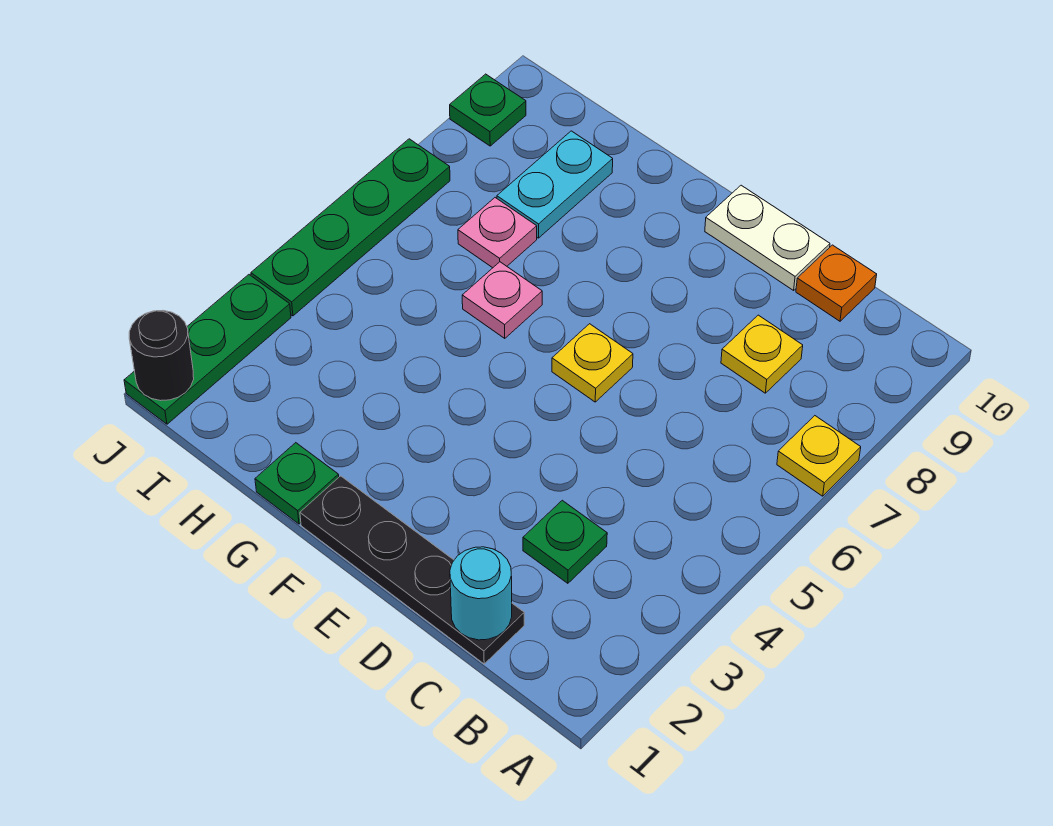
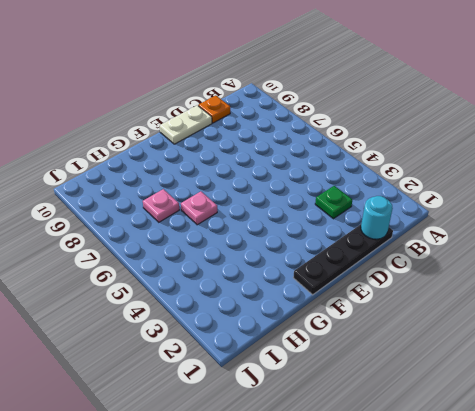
none -> yellow plate A7 level 1
none -> yellow plate C8 level 1
none -> yellow plate E6 level 1

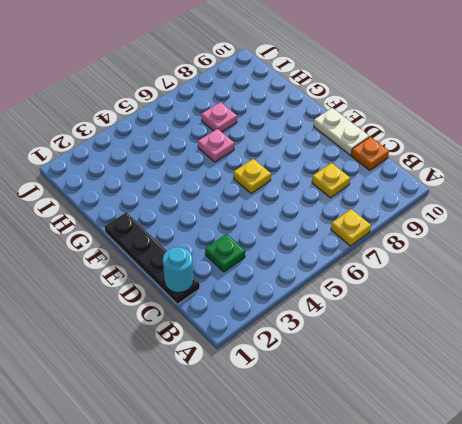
none -> green plate G1 level 1
none -> cyan plate H8:H9 level 1
none -> green plate J1:J3 level 1

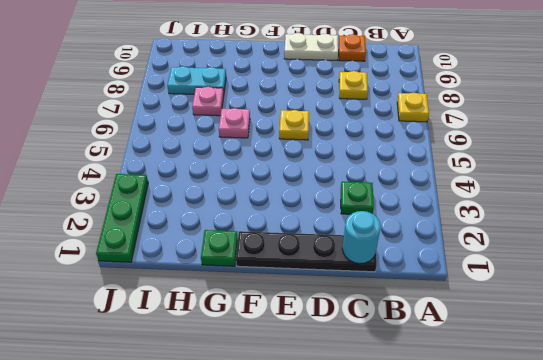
cyan plate H8:I8 level 1 -> cyan plate H8:H9 level 1
none -> green plate J4:J7 level 1
none -> green plate J9 level 1
none -> black round brick J1 level 2

